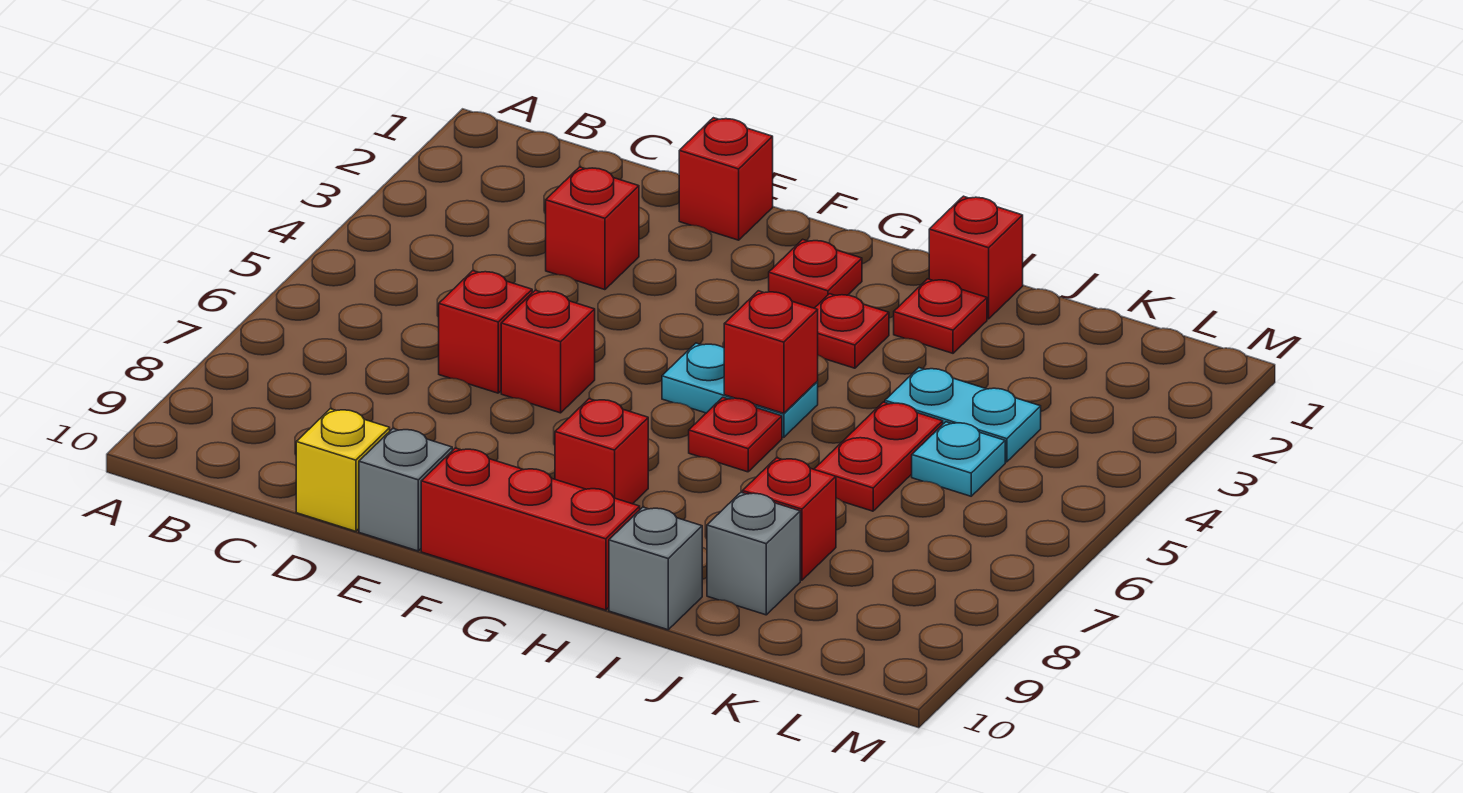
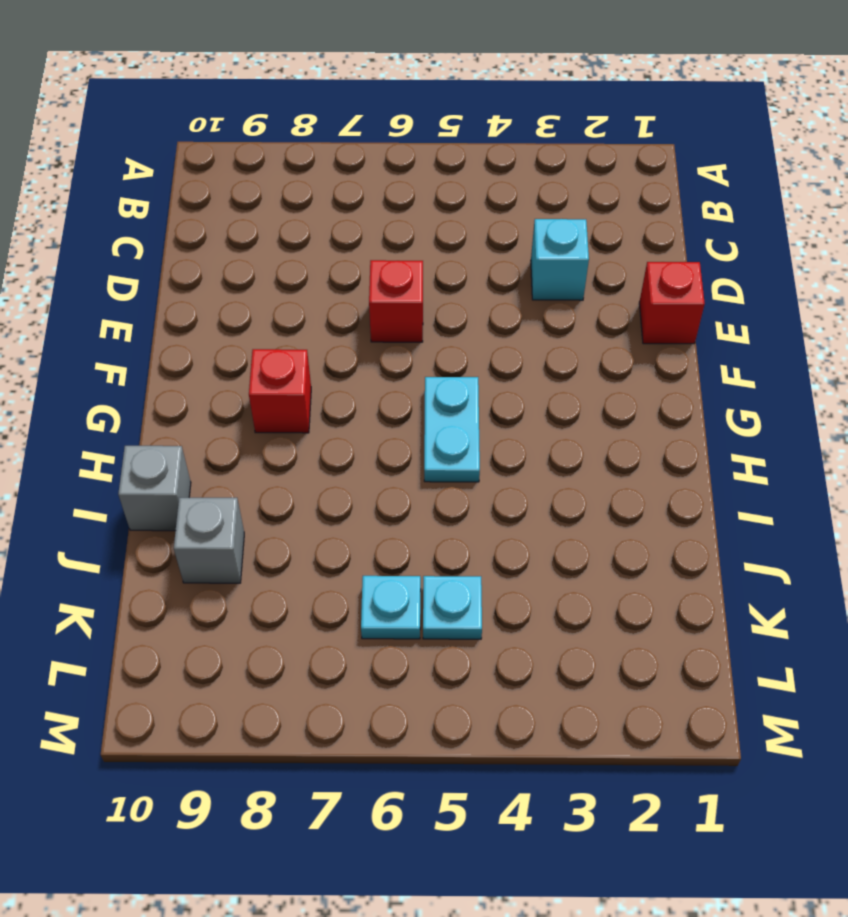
cyan brick D3 level 1 -> red brick D3 level 1
cyan plate K6 level 1 -> none
none -> red brick D6 level 1
none -> yellow brick D10 level 1
none -> grey brick E10 level 1

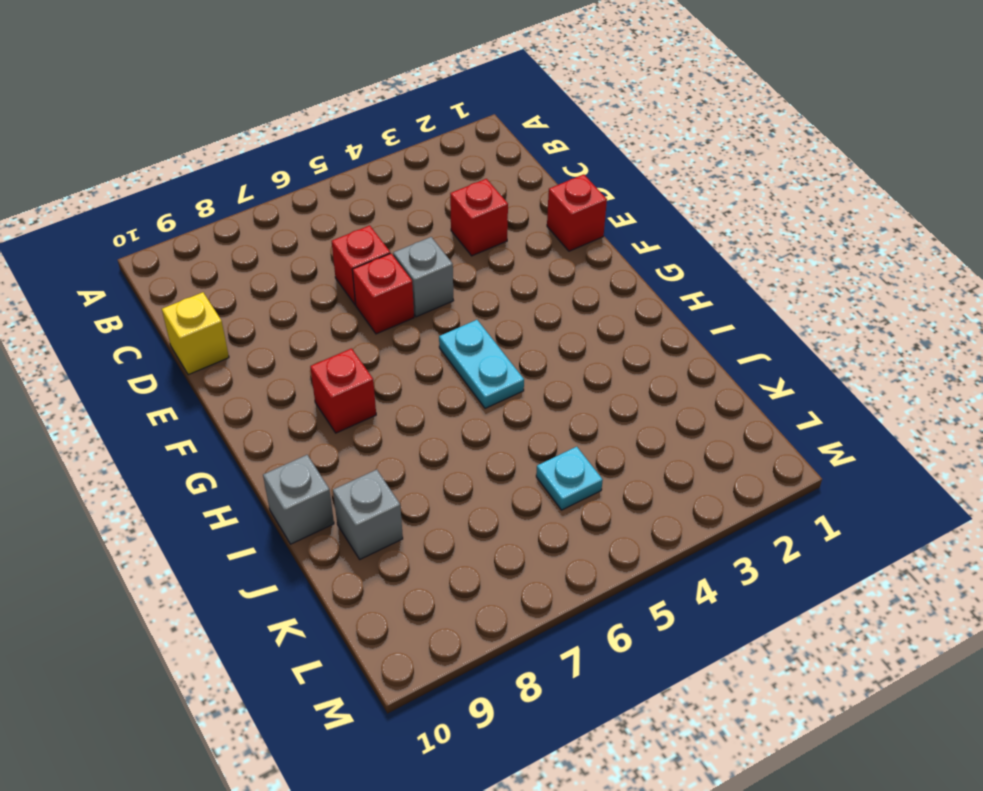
grey brick E5 level 1 -> grey brick E10 level 1
none -> red brick F10:H10 level 1
none -> red plate G2 level 1
none -> red plate H3 level 1

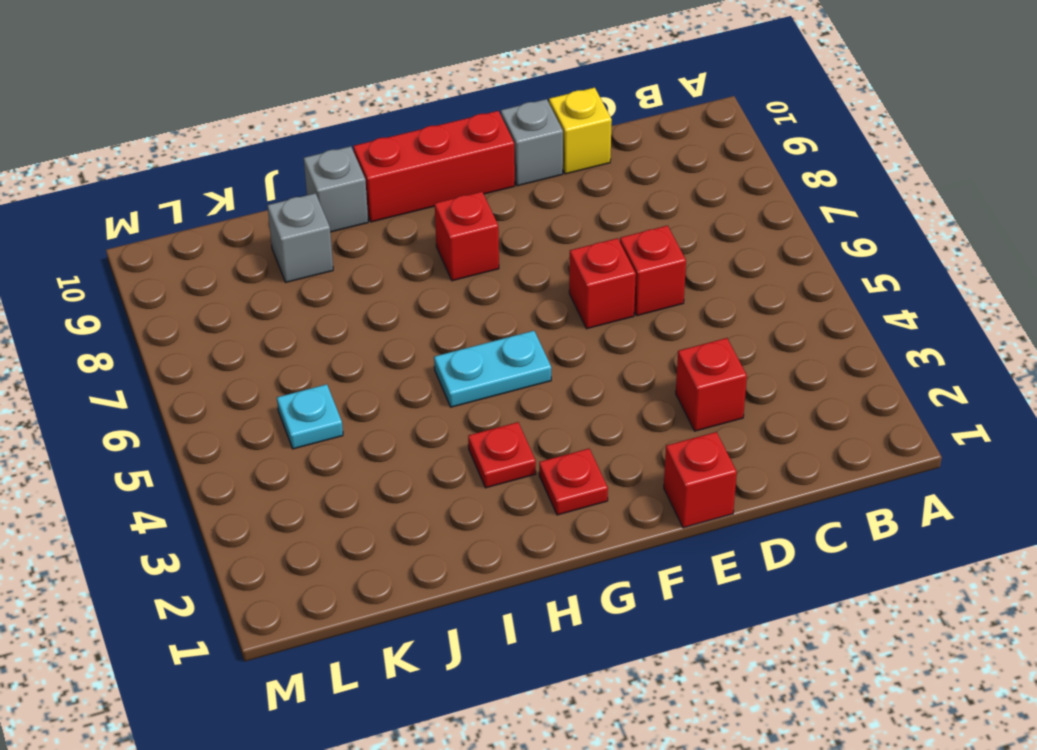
none -> red plate H6 level 1
none -> red brick I1 level 1
none -> red plate I2 level 1

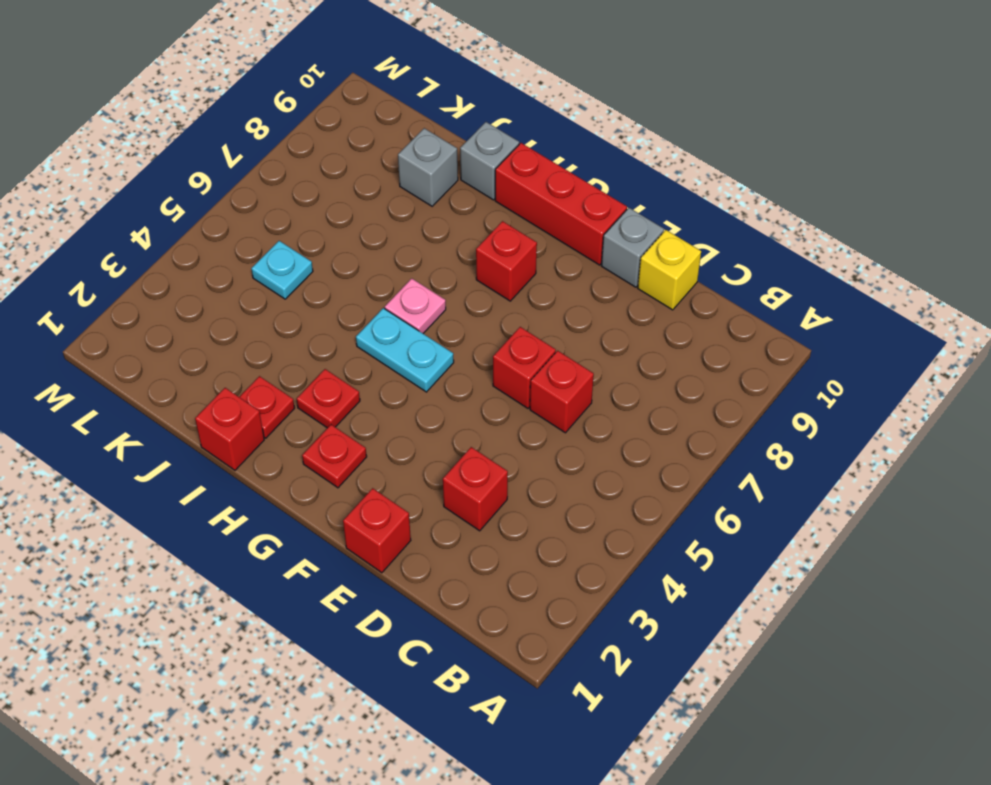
pink plate H6 level 1 -> red plate H6 level 1
none -> cyan plate J4:K4 level 1
none -> red plate J5:J6 level 1
none -> red brick J8 level 1

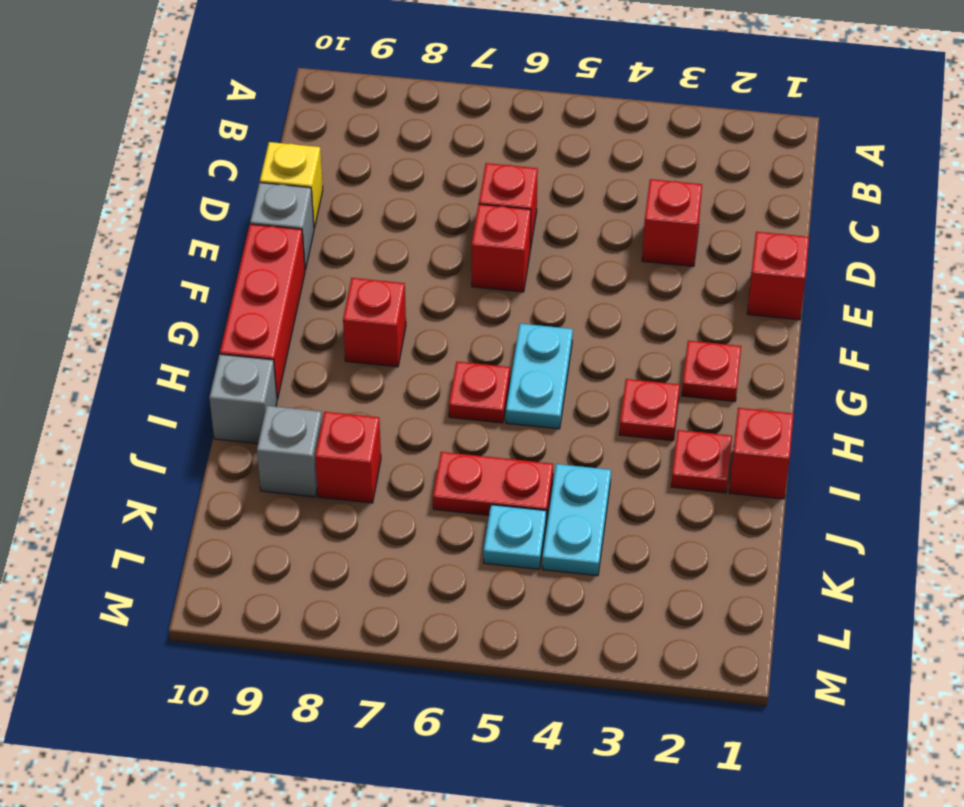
none -> red brick H5 level 2

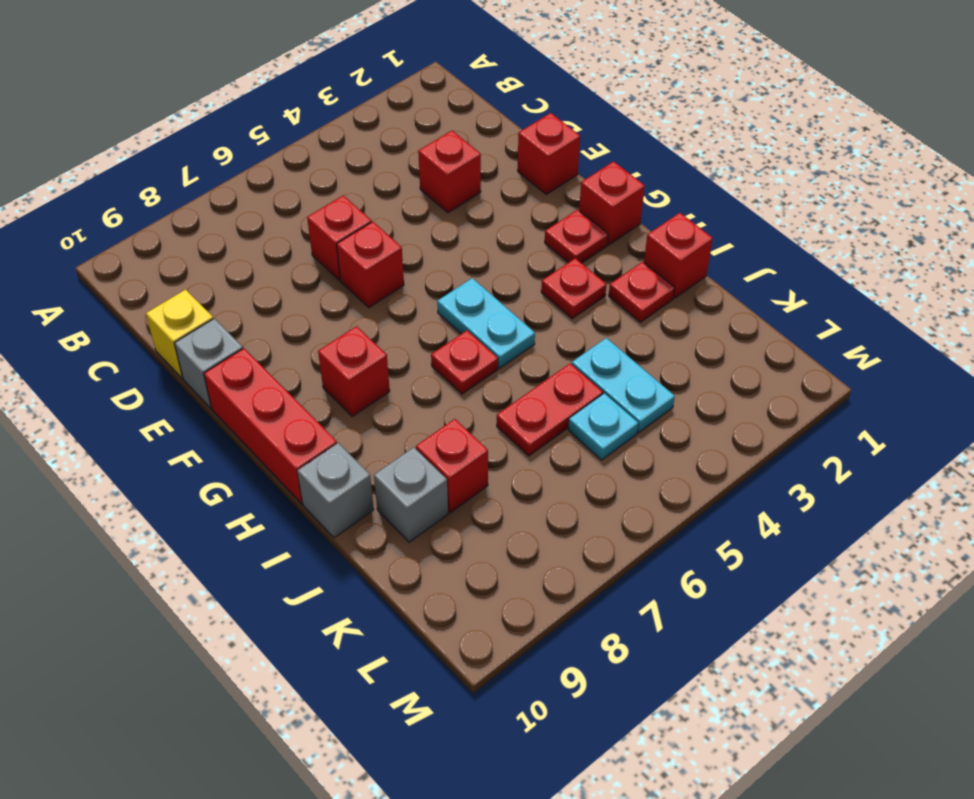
red brick G1 level 1 -> red brick H5 level 2

